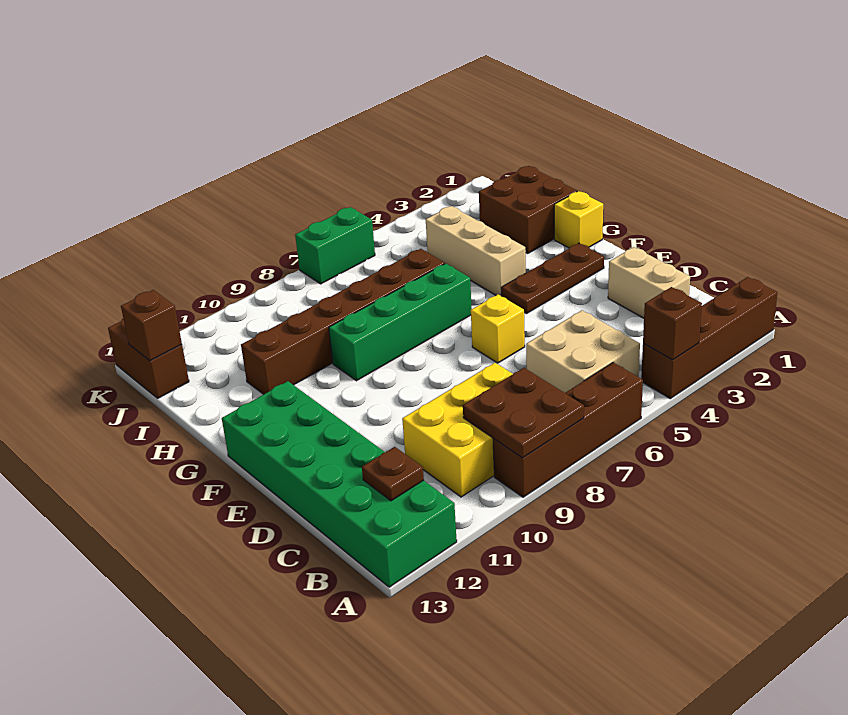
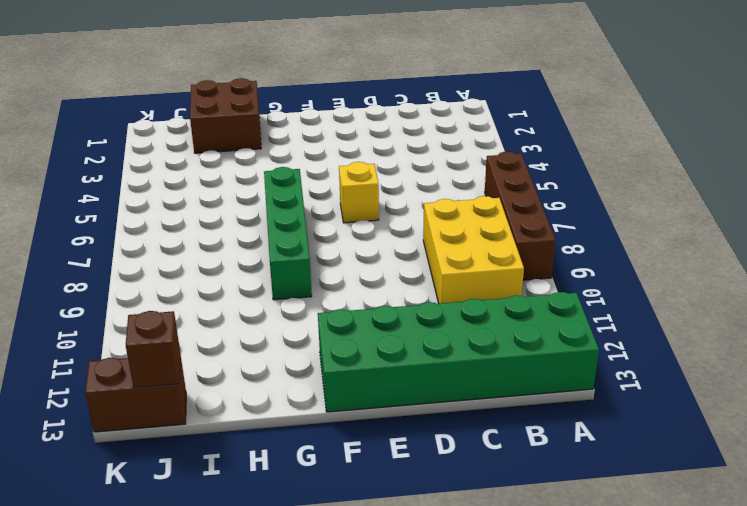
none -> brown brick A1:A4 level 1
none -> tan brick B5:C6 level 1
none -> tan brick C2:D2 level 1

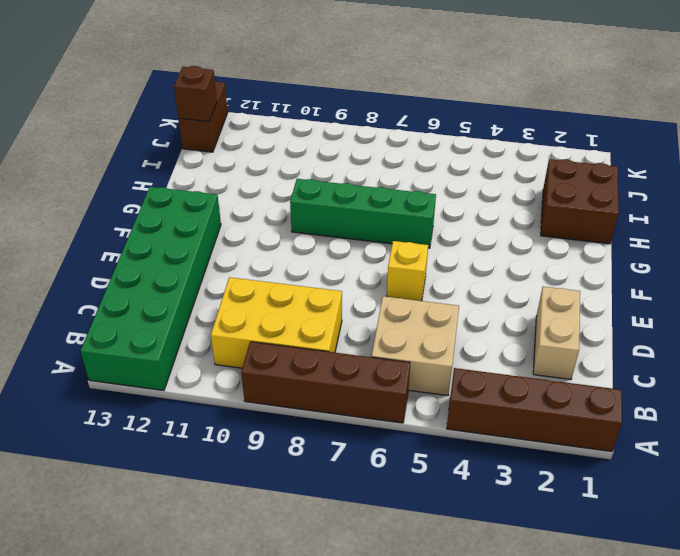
none -> brown plate F2:F4 level 1
none -> yellow brick G1 level 1
none -> tan brick G4:I4 level 1

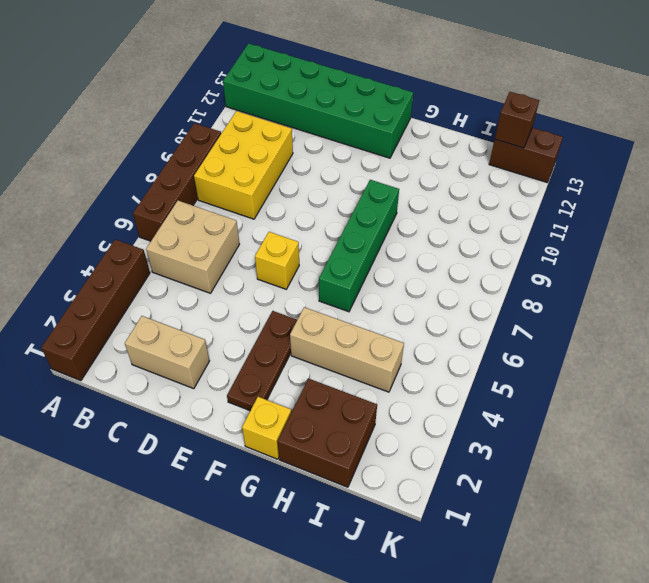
none -> brown brick H6:H11 level 1
none -> green brick K6:K7 level 1
none -> brown brick A4 level 2

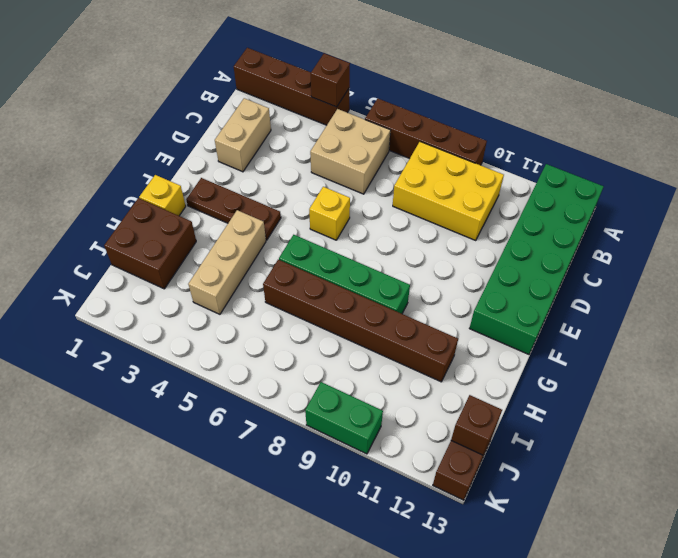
green brick K9:K10 level 1 -> green brick K6:K7 level 1
none -> brown plate A8:B9 level 2
none -> brown plate B12 level 2

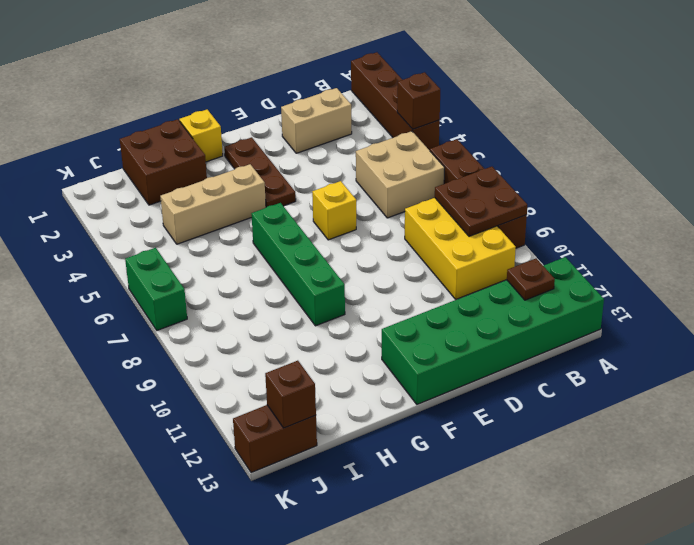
none -> brown brick H6:H11 level 1

